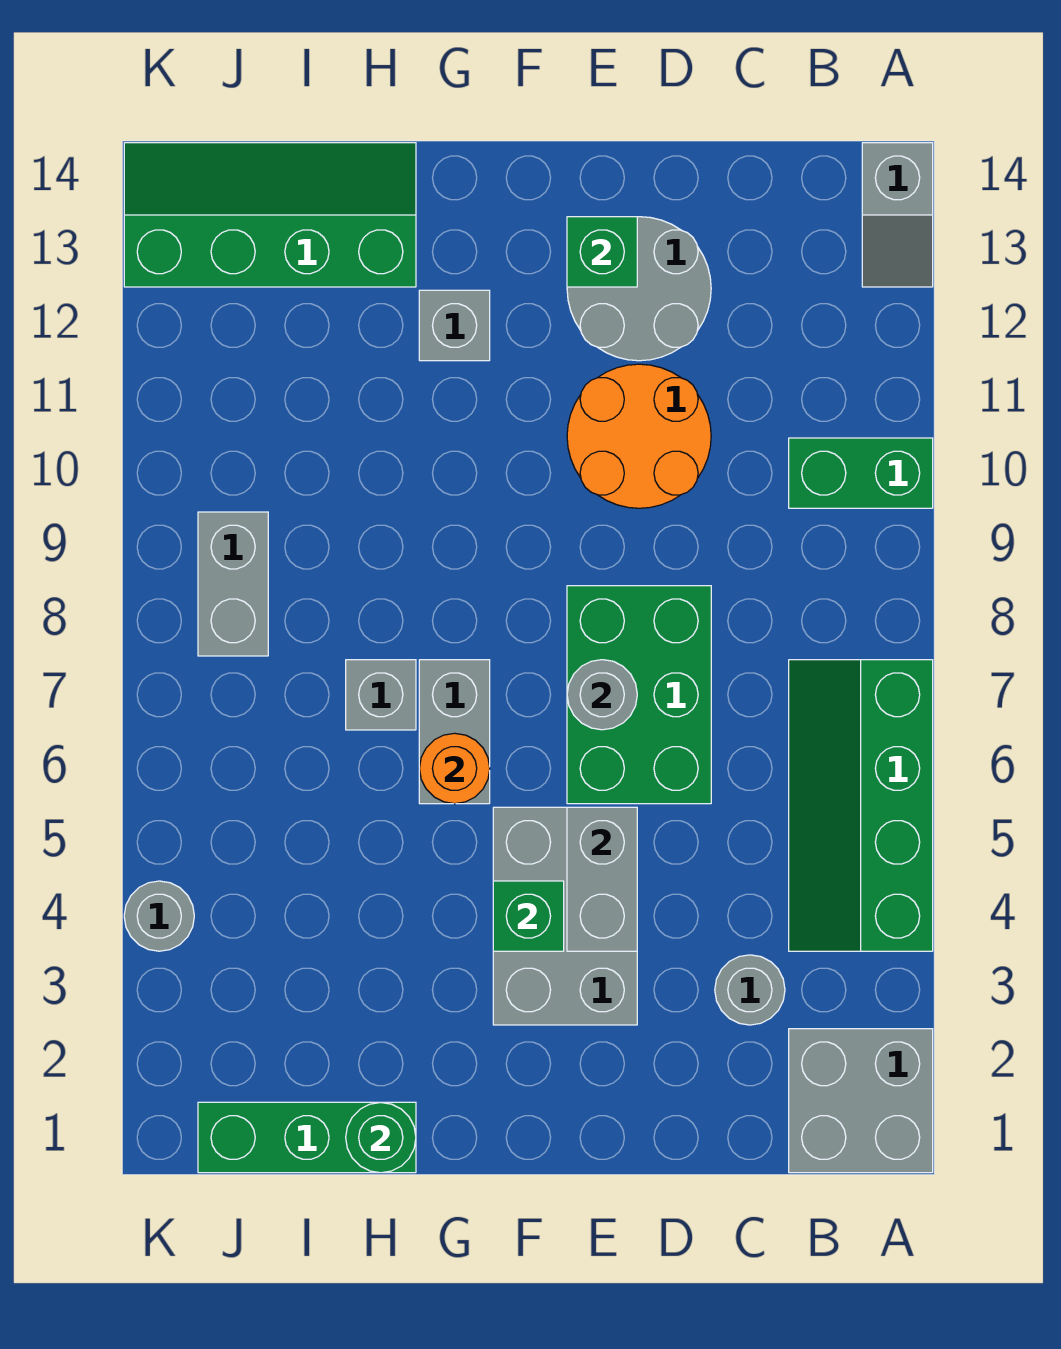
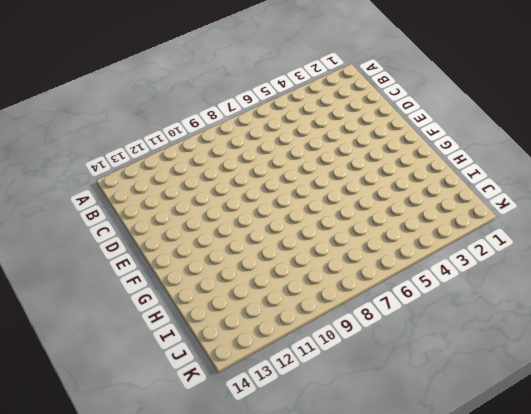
none -> grey brick A1:B2 level 1
none -> green slope A4:B7 level 1 top A
none -> green brick A10:B10 level 1

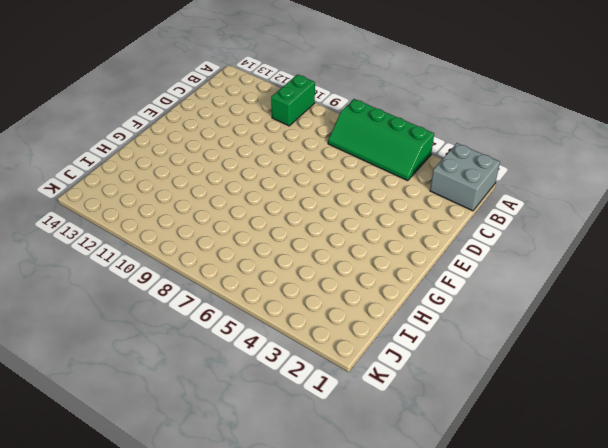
none -> grey slope A13:A14 level 1 top 14
none -> grey round brick C3 level 1
none -> green brick D6:E8 level 1

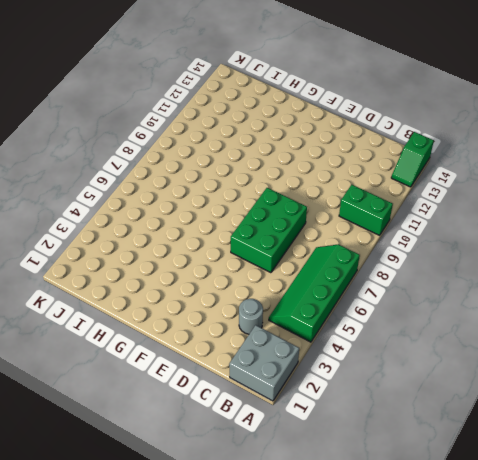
green slope A13:A14 level 1 top 14 -> grey slope A13:A14 level 1 top 14
none -> orange round brick D10:E11 level 1
none -> grey round brick D12:E13 level 1
none -> grey brick E3:F5 level 1

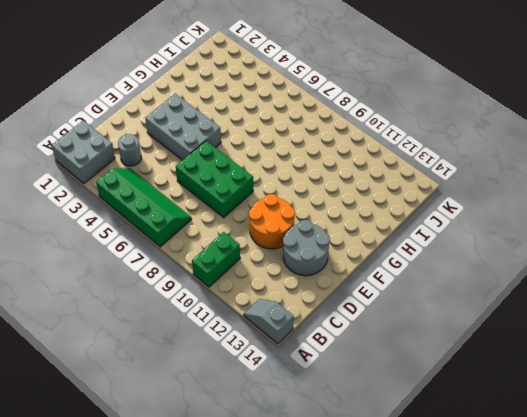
none -> grey brick G6:G7 level 1
none -> grey brick G12 level 1
none -> green brick H1:J1 level 1

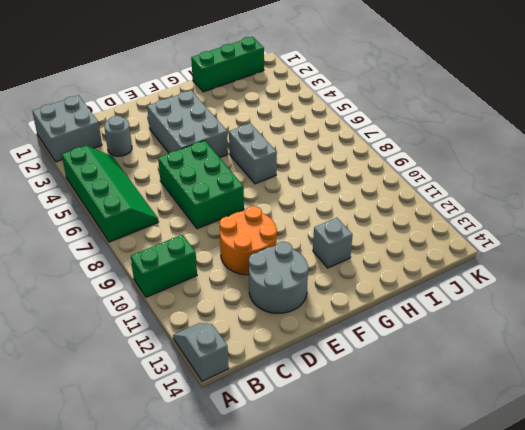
none -> grey brick H7 level 1
none -> green slope H13:K14 level 1 top 13
none -> grey brick J8:J9 level 1

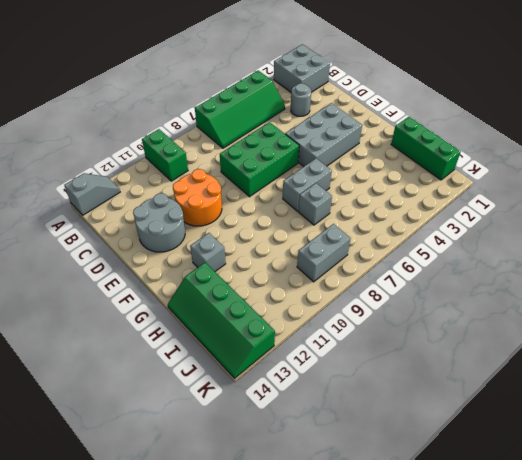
none -> grey round brick K4 level 1
none -> grey brick E4:E5 level 2
none -> grey round brick E7 level 2

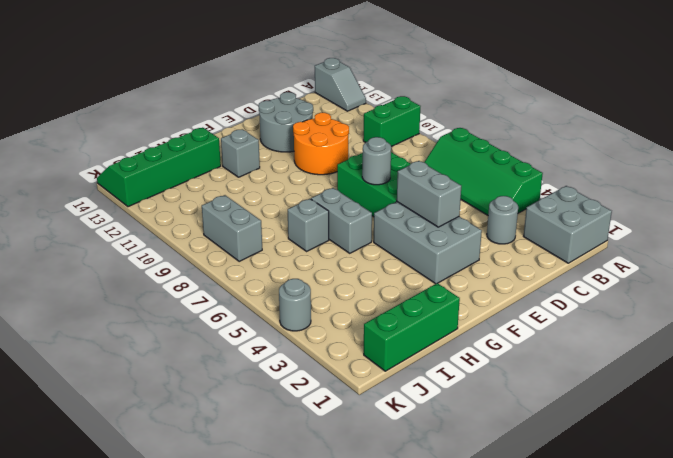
none -> green brick E13 level 2
none -> green brick F4 level 2
none -> orange round brick G6 level 2

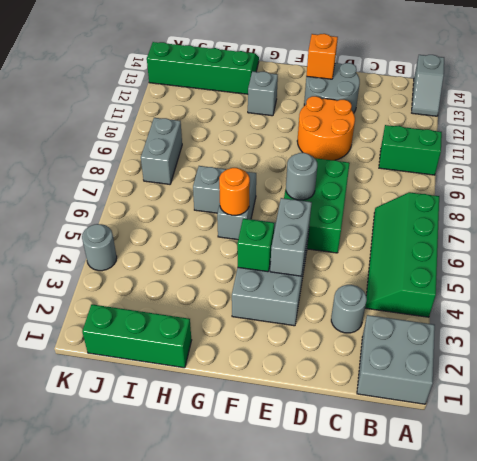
orange brick E13 level 2 -> green brick E13 level 2
none -> green round brick H1 level 2

